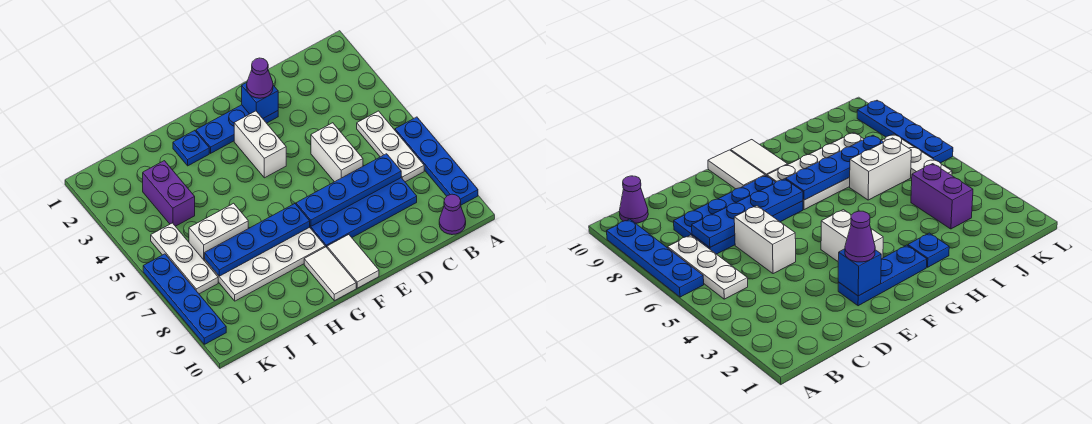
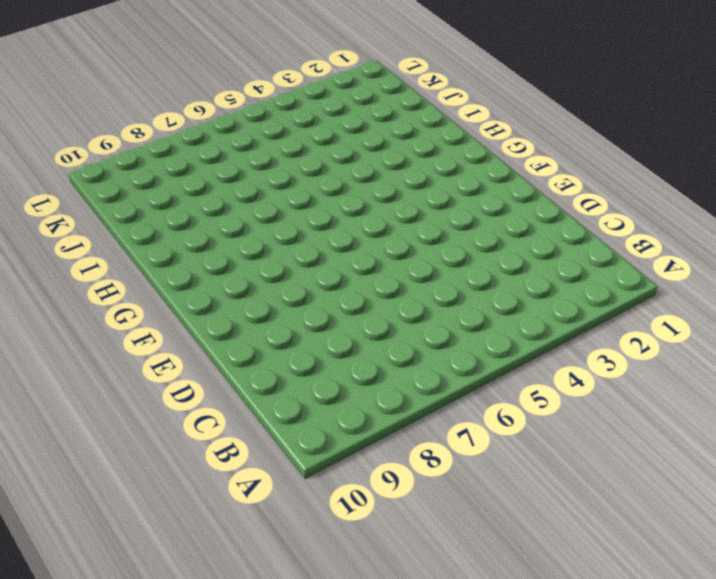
none -> blue plate A6:A9 level 1
none -> white plate B5:B7 level 1
none -> purple cone B10 level 1

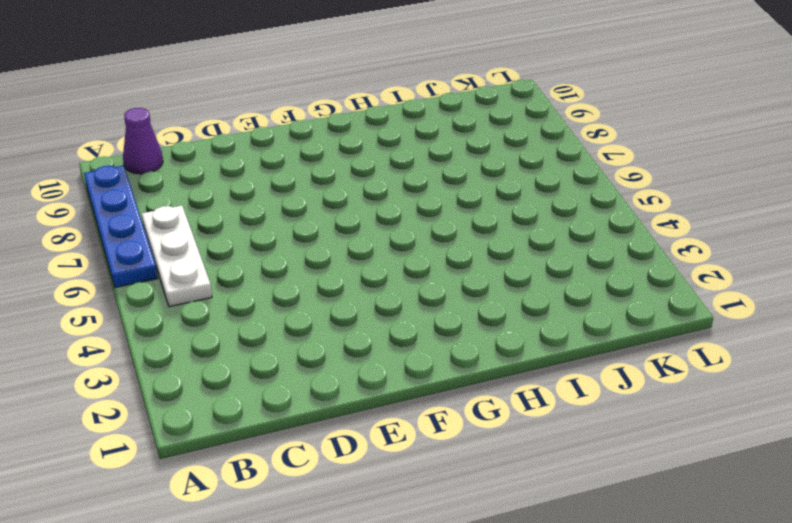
none -> blue plate C7:F8 level 1
none -> white brick D5:D6 level 1
none -> blue plate E2:G2 level 1

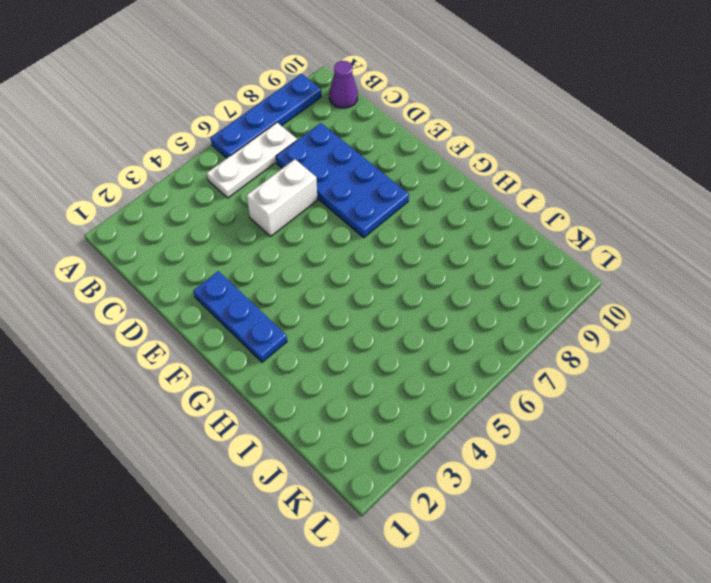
none -> white brick F3:F4 level 1
none -> white tile F9:F10 level 1
none -> white plate G7:J8 level 1

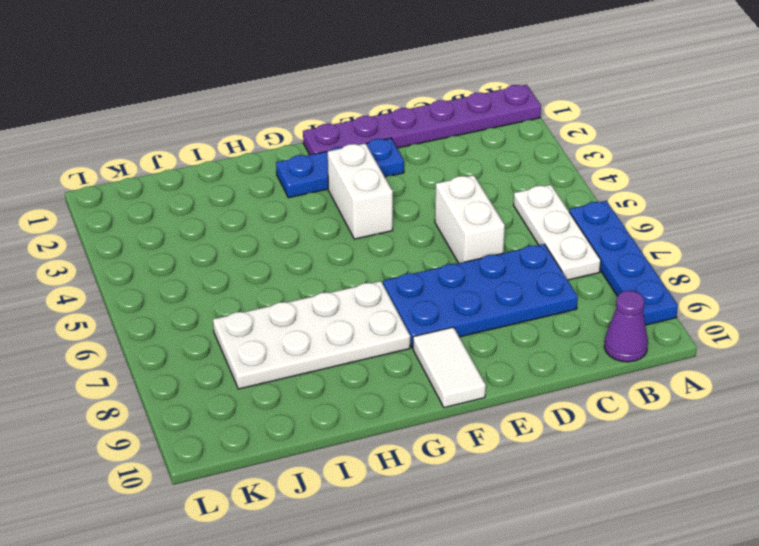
purple plate A1:F1 level 1 -> none
none -> white tile G9:G10 level 1
none -> blue plate H2 level 1
none -> white brick I6:J6 level 1

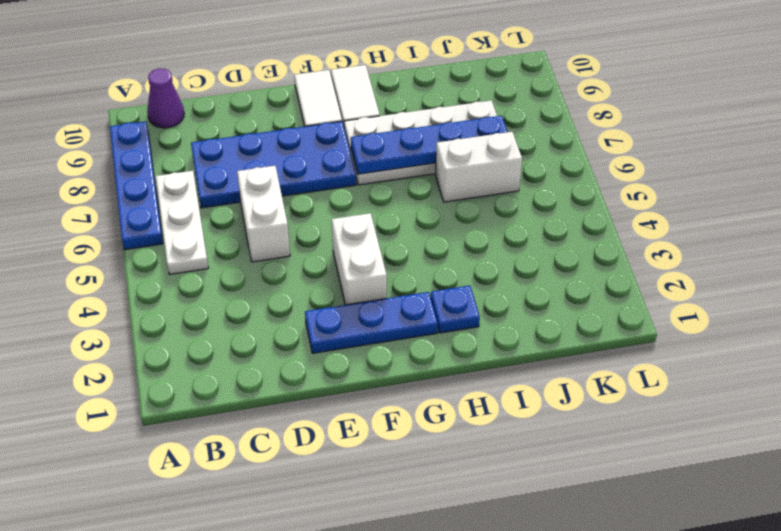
none -> purple brick J3:J4 level 1
none -> white plate K5:K7 level 1
none -> blue plate L6:L9 level 1

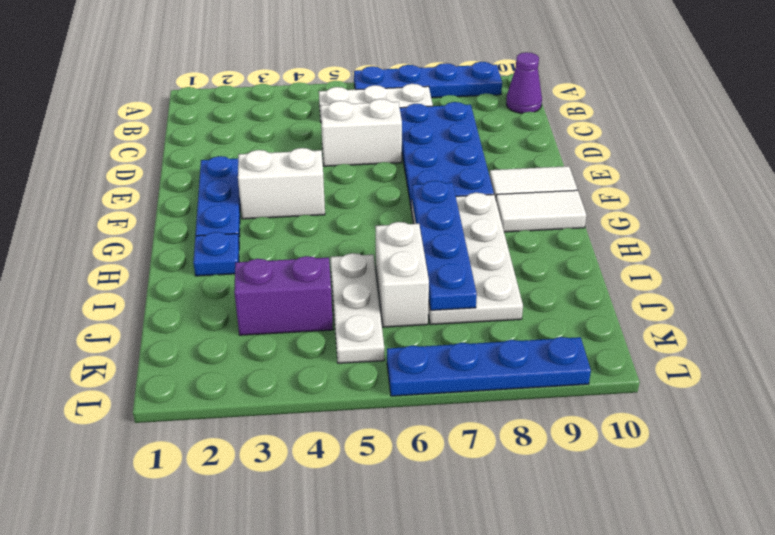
white plate I5:K5 level 1 -> white plate K5:K7 level 1
none -> blue plate C7:F7 level 2
none -> blue brick E2 level 2
none -> purple cone E2 level 3

